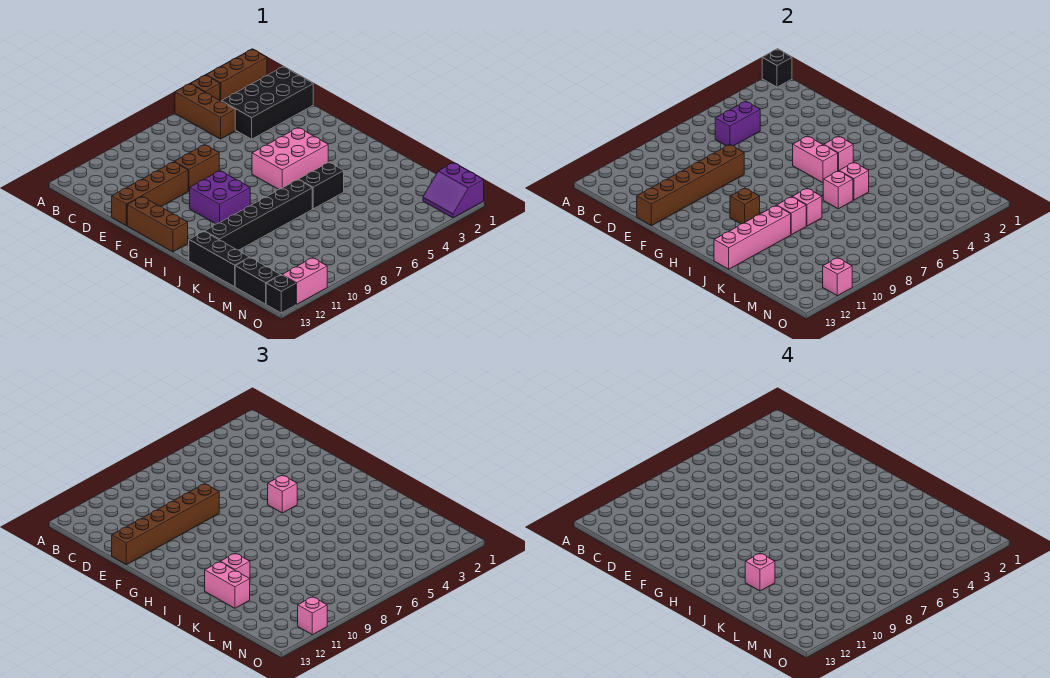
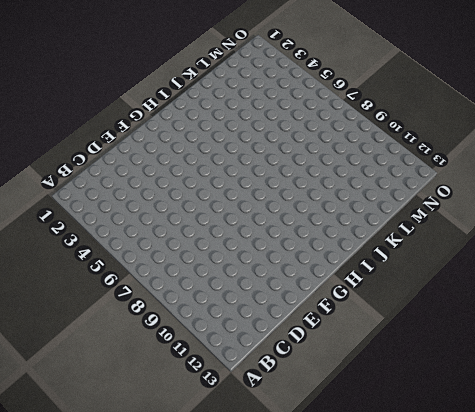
none -> brown brick A1:A3 level 1
none -> brown brick A4 level 1
none -> brown brick A5:C5 level 1
none -> black brick C1:D4 level 1

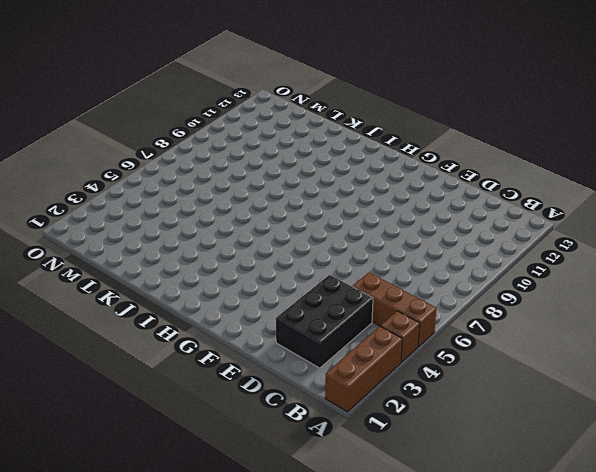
black brick C2:D4 level 1 -> black brick C1:D4 level 1
none -> brown brick E8:E9 level 1
none -> brown brick E10:E13 level 1
none -> brown brick F13:H13 level 1
none -> pink brick G4:H6 level 1

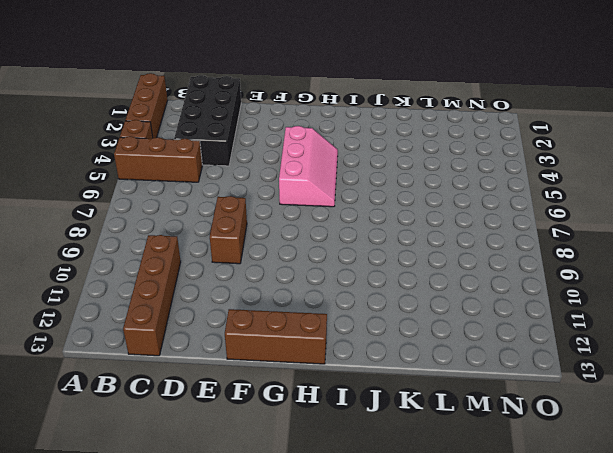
brown brick C10:C13 level 1 -> brown brick E10:E13 level 1
pink slope G4:H6 level 1 top G -> pink brick G4:H6 level 1
none -> purple brick G9:H10 level 1
none -> black brick J5:J6 level 1
none -> black brick J7:J12 level 1
none -> black brick J13:L13 level 1

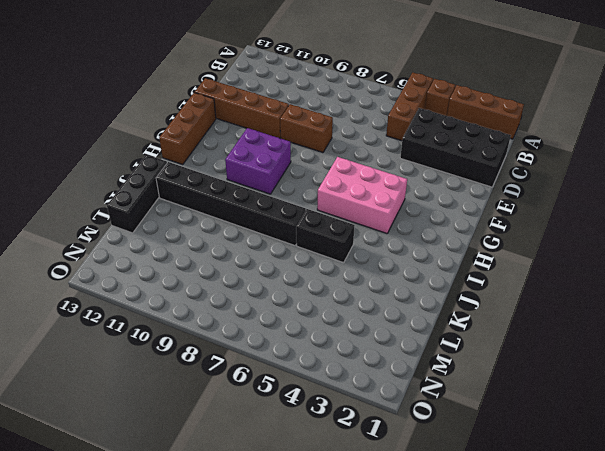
none -> black brick M13:N13 level 1
none -> purple slope N1:O2 level 1 top 1
none -> pink brick O11:O12 level 1
none -> black brick O13 level 1

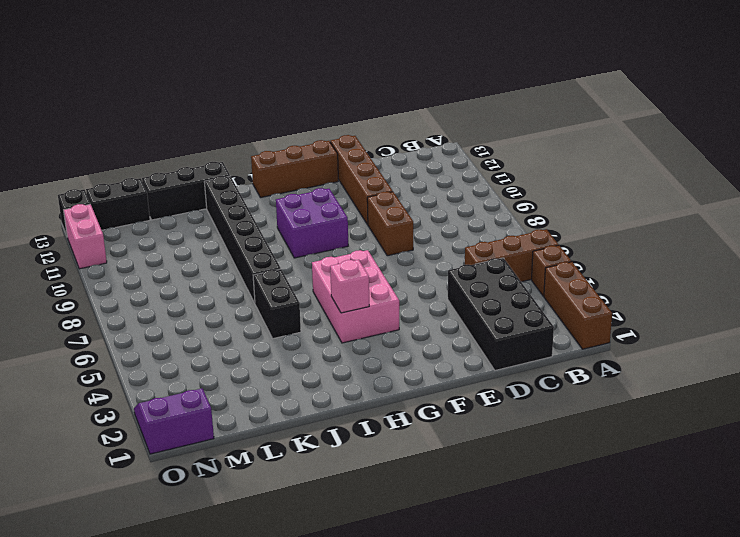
none -> black brick A1 level 2
none -> purple brick C5:C6 level 2
none -> brown brick E8:E13 level 2
none -> pink brick G5:H5 level 2

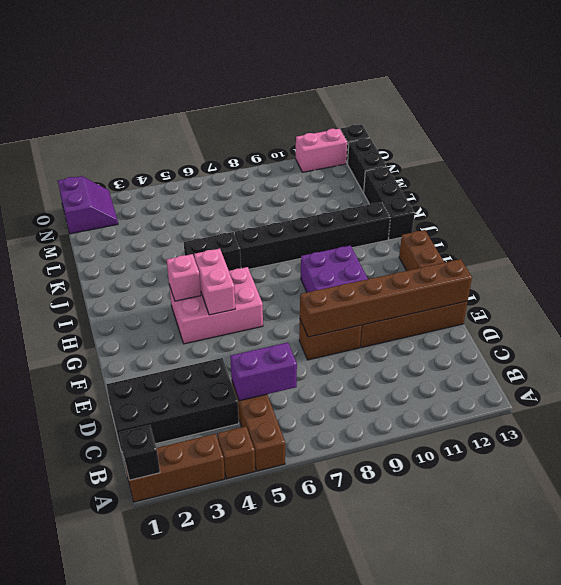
none -> brown brick H10 level 2
none -> pink brick J5 level 2
none -> pink brick J6 level 2
none -> pink brick J8 level 2

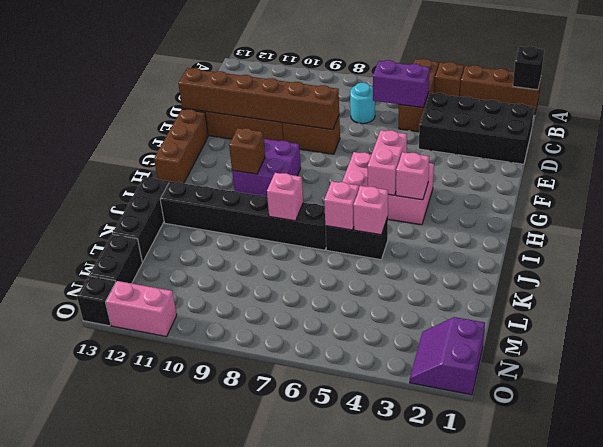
cyan round brick C7 level 1 -> none
none -> pink brick J9 level 2
none -> pink brick J10:J13 level 2
none -> pink brick O11 level 2
none -> brown brick E8:E13 level 3

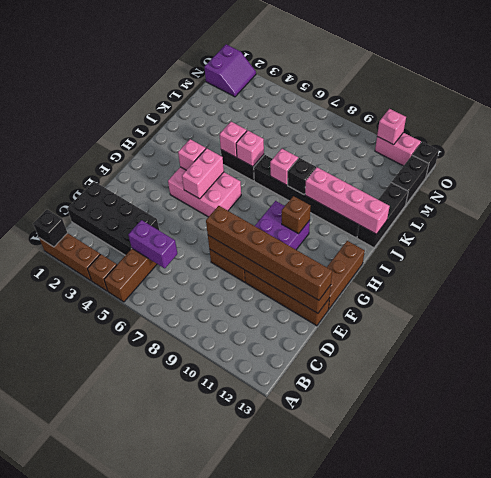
black brick J9 level 2 -> pink brick J9 level 2
none -> pink brick G5 level 3
none -> pink brick J11 level 3
none -> pink brick J12:K12 level 3
none -> pink brick O11 level 3

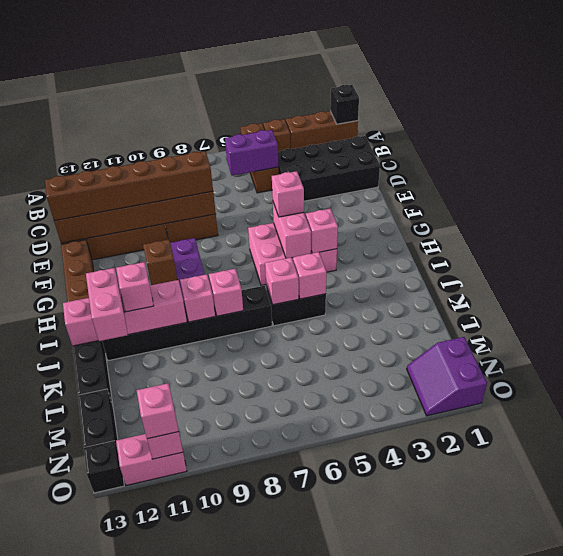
none -> pink brick J11 level 4

